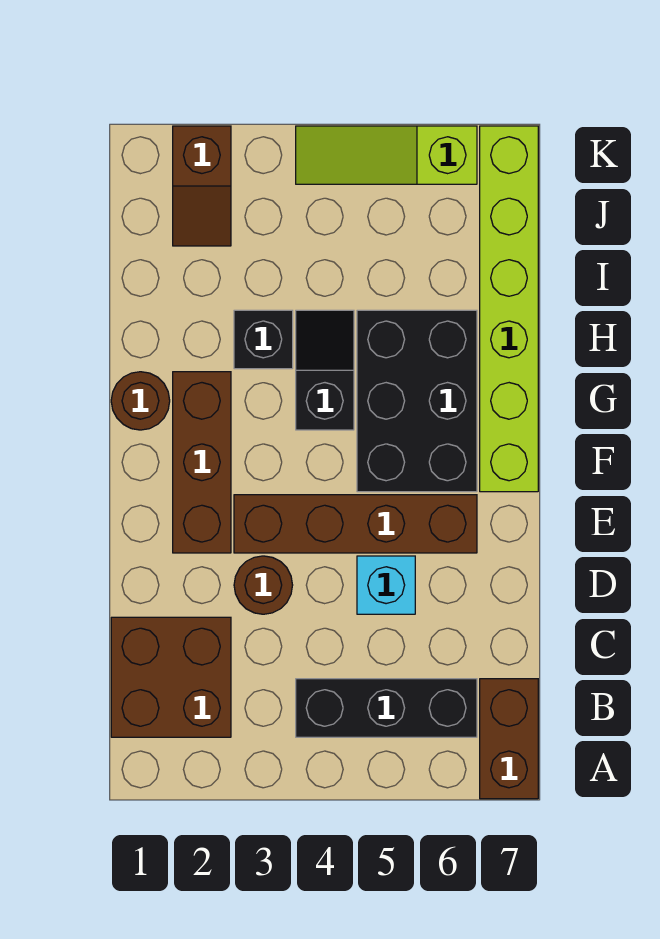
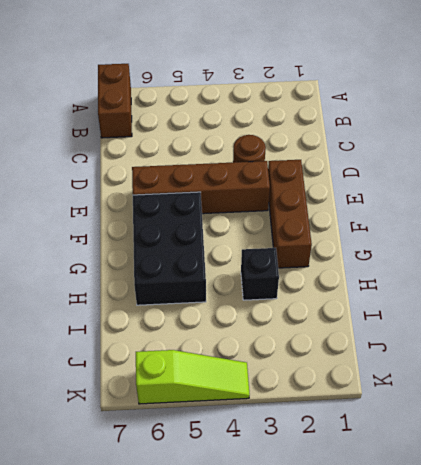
none -> brown brick B1:C2 level 1
none -> black brick B4:B6 level 1
none -> cyan brick D5 level 1

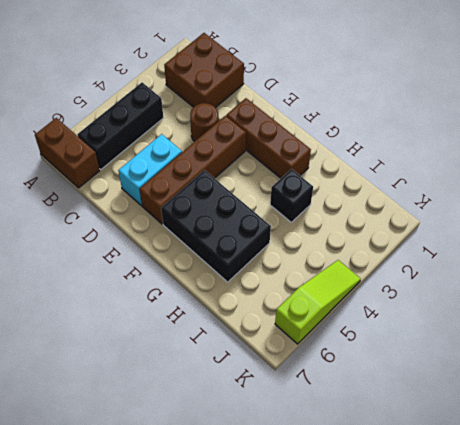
cyan brick D5:D6 level 1 -> cyan brick D5 level 1
none -> lime brick F7:K7 level 1
none -> brown round brick G1 level 1
none -> black slope G4:H4 level 1 top G

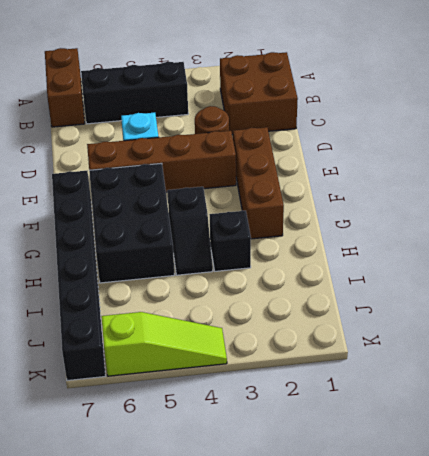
black brick F7:K7 level 1 -> lime brick F7:K7 level 1
none -> brown round brick G1 level 1
none -> brown slope J2:K2 level 1 top K

